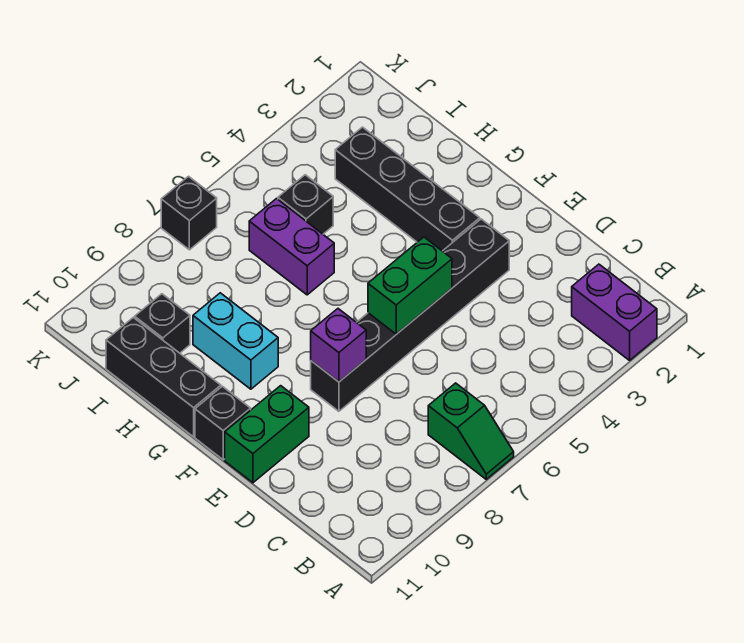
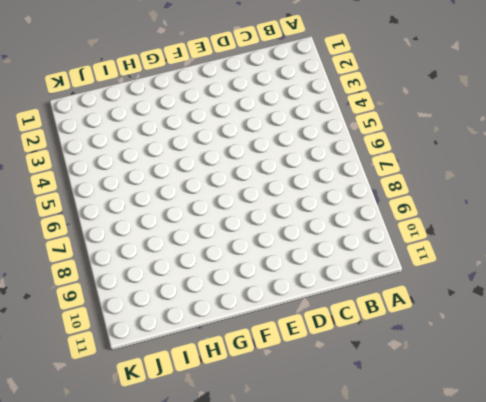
none -> purple brick A2:B2 level 1
none -> green slope A7:B7 level 1 top B
none -> black brick E3:E8 level 1

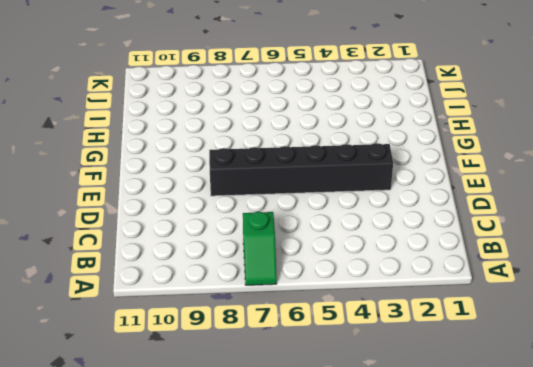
none -> purple brick A2:B2 level 1
none -> green brick E10:E11 level 1
none -> black brick F3:I3 level 1

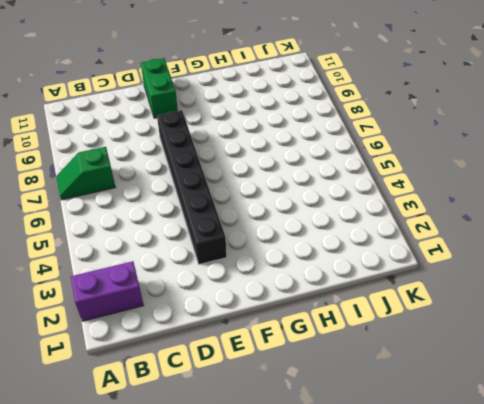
none -> black brick F3:I3 level 1
none -> black brick F11 level 1
none -> cyan brick G9:H9 level 1

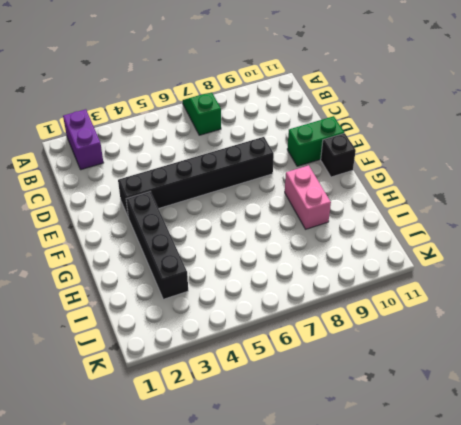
pink brick G9:H9 level 1 -> cyan brick G9:H9 level 1
none -> black brick G11:I11 level 1
none -> purple brick H6:I6 level 1
none -> black brick I5 level 1

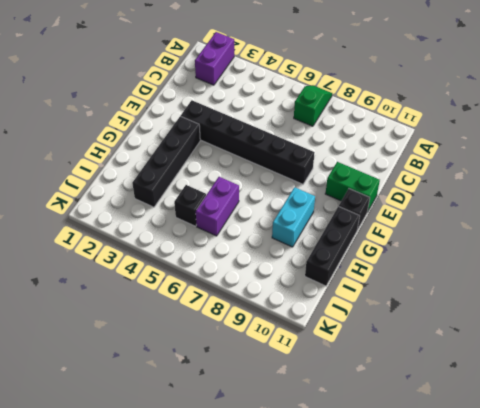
none -> black brick I10 level 1
none -> black brick K7 level 1
none -> green brick E5:E6 level 2

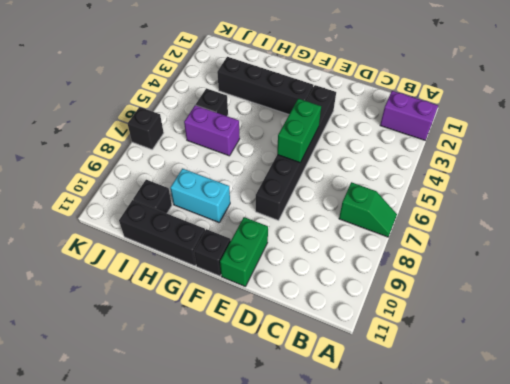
none -> purple brick E8 level 2

